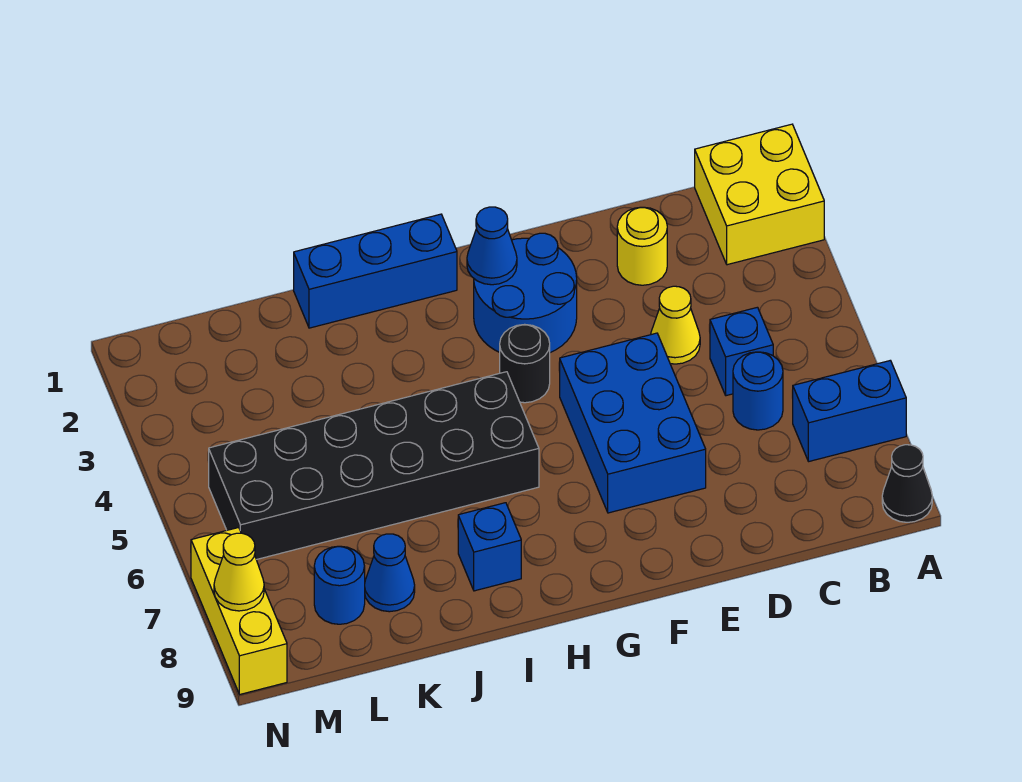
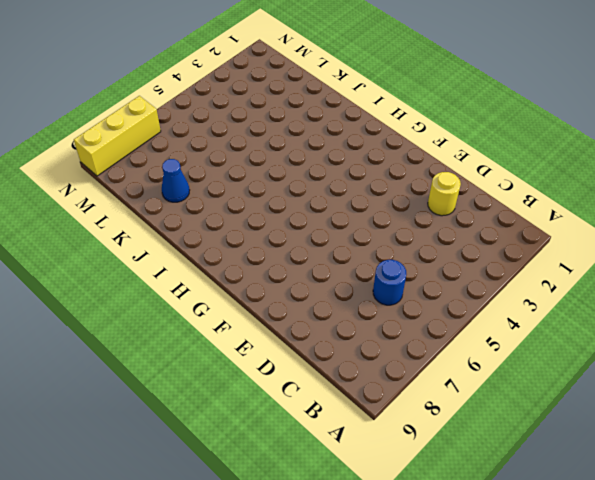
none -> yellow brick A1:B2 level 1
none -> blue brick A7:B7 level 1
none -> black cone A9 level 1

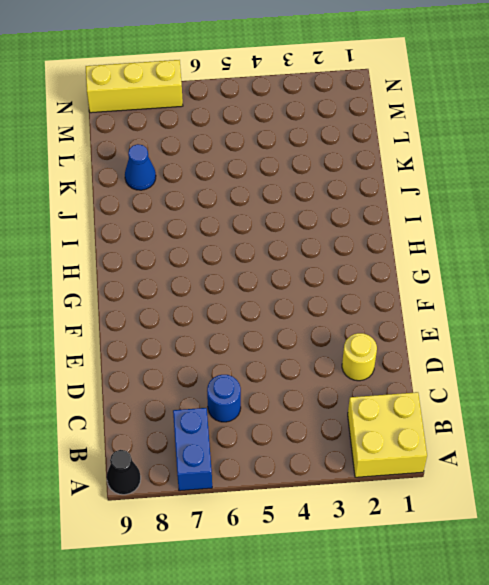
none -> blue brick C5 level 1
none -> yellow cone D4 level 1
none -> blue brick E5:F7 level 1

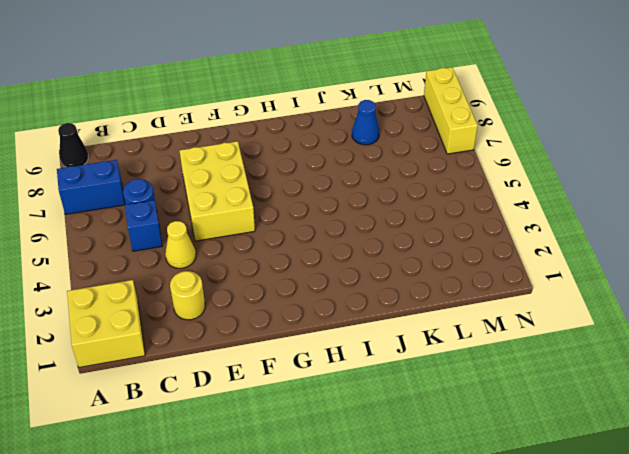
yellow brick E5:F7 level 1 -> blue brick E5:F7 level 1
none -> blue round brick F2:G3 level 1
none -> black round brick G4 level 1
none -> blue brick H1:J1 level 1

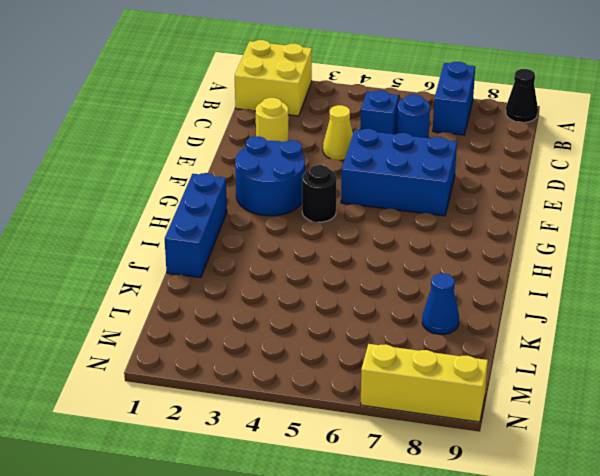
none -> black brick H5:M6 level 1
none -> blue brick I8 level 1
none -> blue round brick L8 level 1

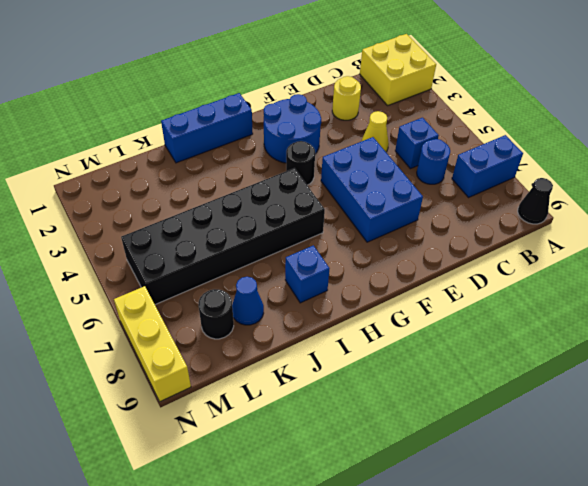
black round brick L8 level 1 -> blue round brick L8 level 1
none -> blue cone G2 level 2
none -> yellow cone N8 level 2

